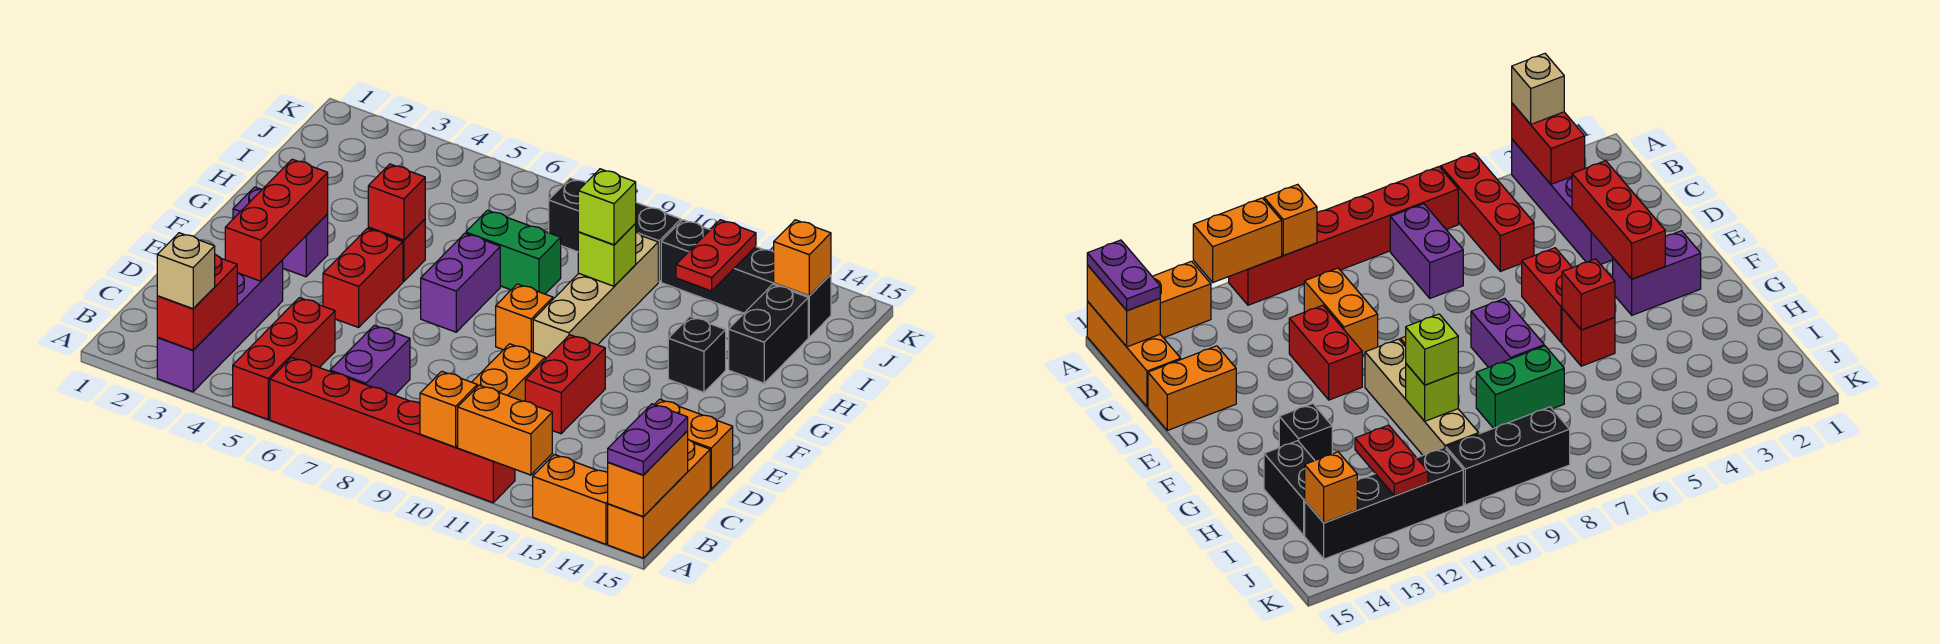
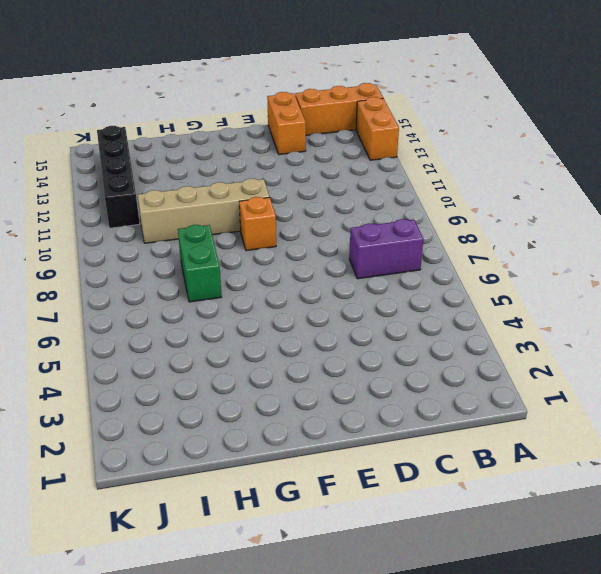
none -> purple brick A3:D3 level 1
none -> red brick A5:C5 level 1
none -> red brick A6:A11 level 1
none -> orange brick C10:D10 level 1

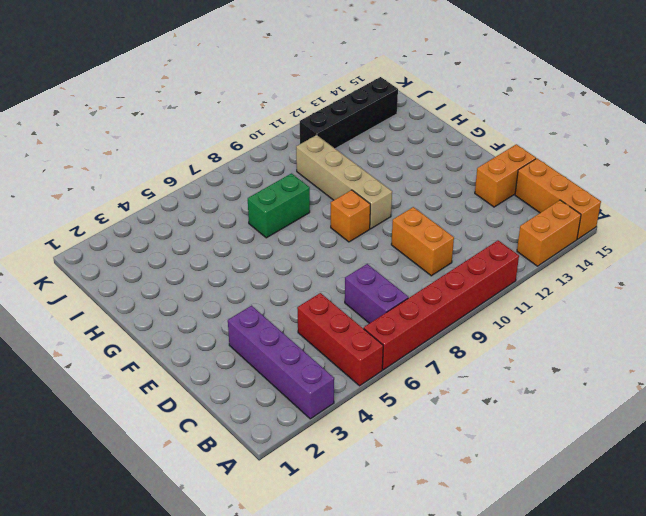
none -> red brick D11:E11 level 1
none -> red brick E5:F5 level 1
none -> purple brick F2:F3 level 1
none -> purple brick F7:G7 level 1

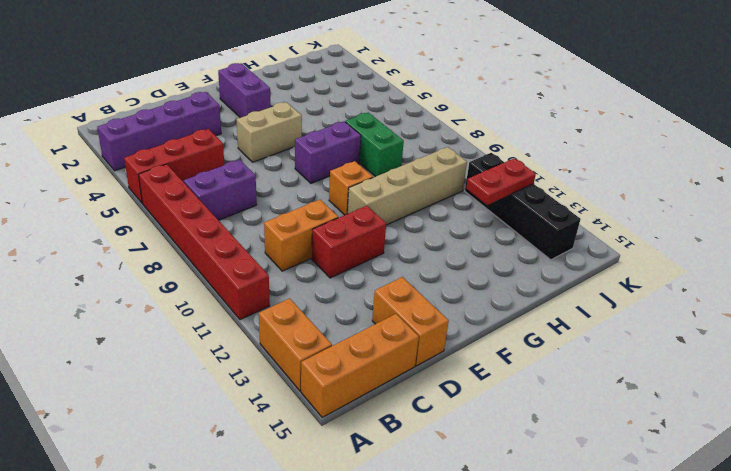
tan brick E5:F5 level 1 -> red brick E5:F5 level 1
none -> red brick G5 level 1
none -> black brick G13 level 1
none -> black brick H14:I14 level 1
none -> black brick J8:J10 level 1

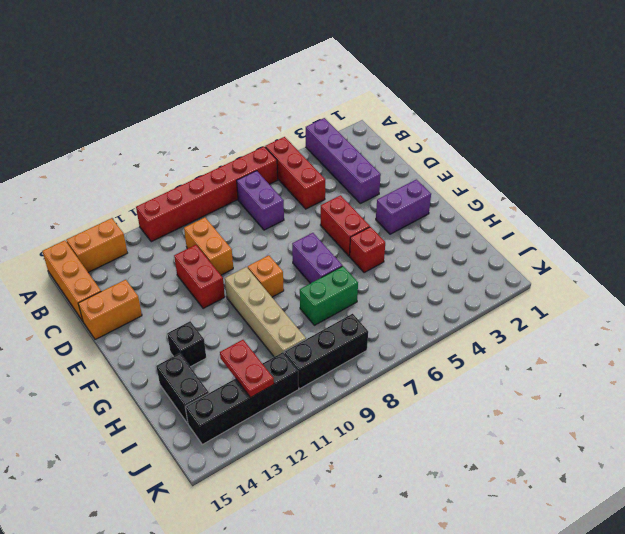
none -> red brick A3:B3 level 2
none -> orange brick A10 level 2
none -> orange brick A11:A12 level 2
none -> orange brick A15:B15 level 2

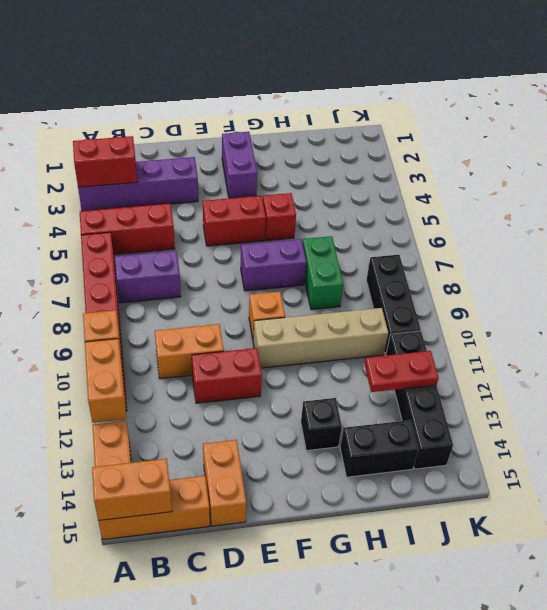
none -> red brick D3:F3 level 2
none -> red brick G5 level 2
none -> lime brick H10 level 2
none -> orange brick J14 level 2

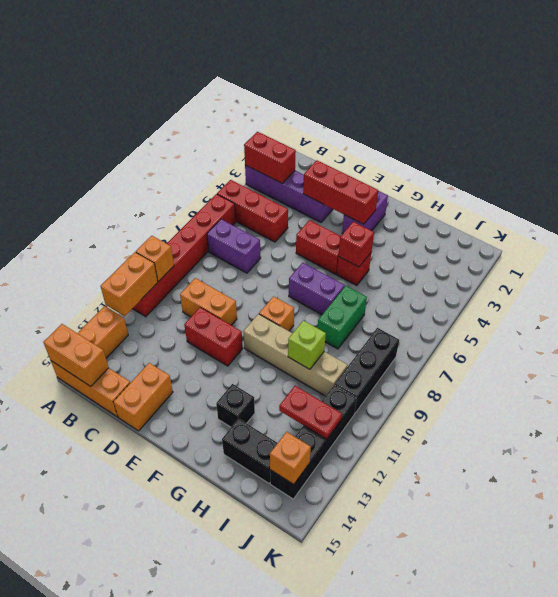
none -> tan brick A3 level 3
none -> purple plate A15:B15 level 3
none -> lime brick H10 level 3

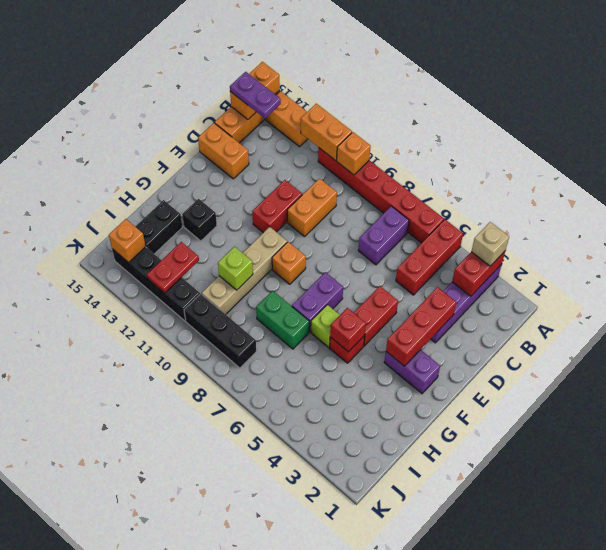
purple plate B14:B15 level 3 -> purple plate A15:B15 level 3
lime brick G6 level 1 -> lime brick H10 level 3

